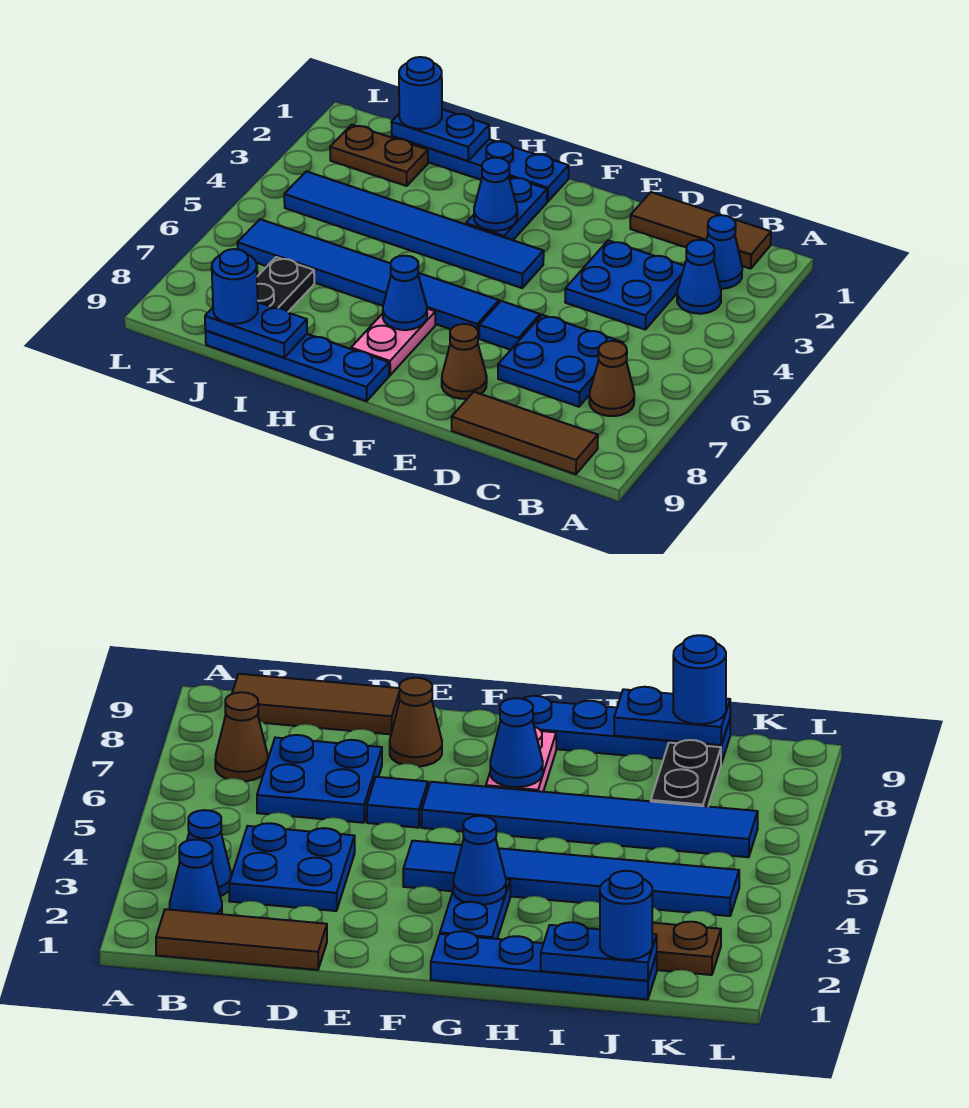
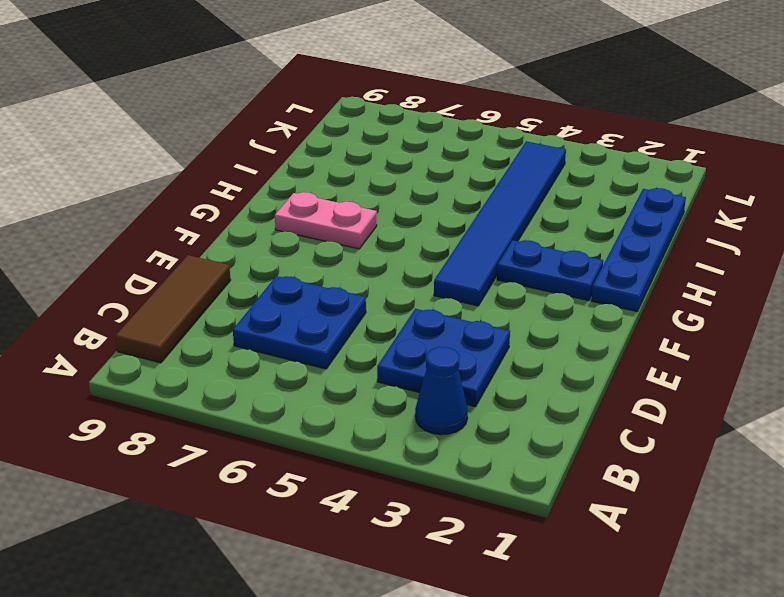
none -> brown tile B1:D1 level 1
none -> blue cone B2 level 1
none -> brown cone B7 level 1

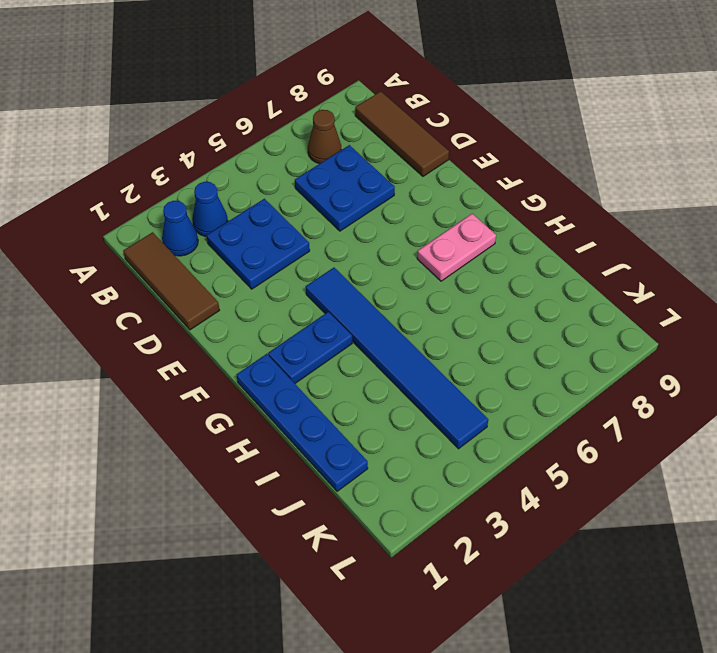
none -> blue tile E6 level 1
none -> brown cone E8 level 1
none -> blue tile F6:K6 level 1

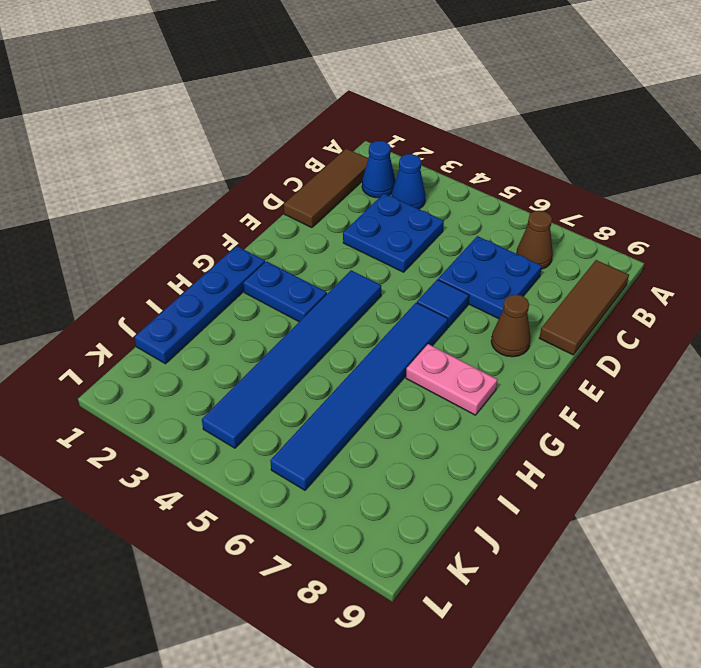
none -> blue plate G9:J9 level 1
none -> brown plate J2:K2 level 1
none -> black plate J7:J8 level 1

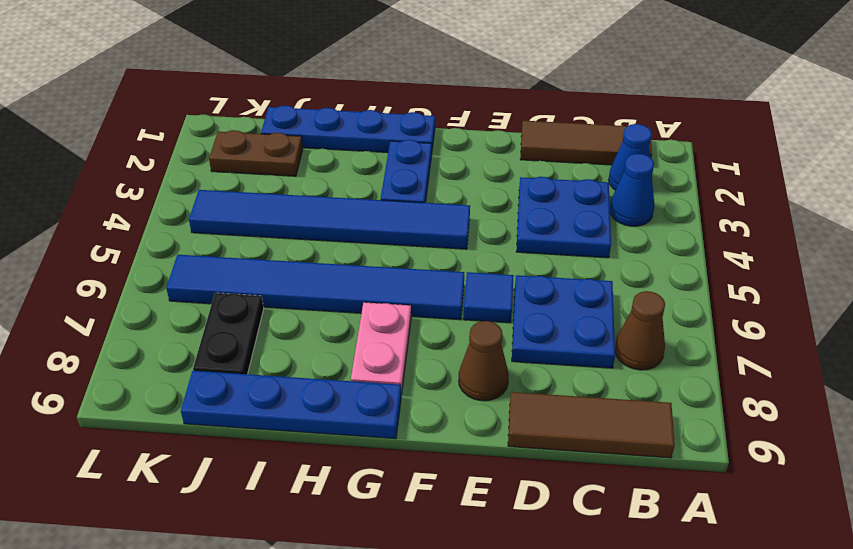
none -> blue cone G3 level 2
none -> blue cone G7 level 2
none -> blue plate I1:J1 level 2

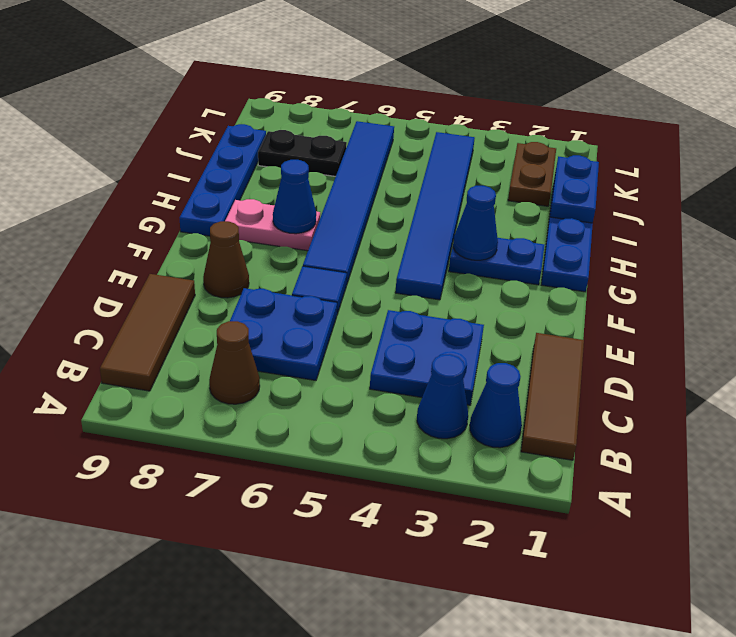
none -> blue plate I9:J9 level 2
none -> blue round brick J1 level 3
none -> blue round brick J9 level 3

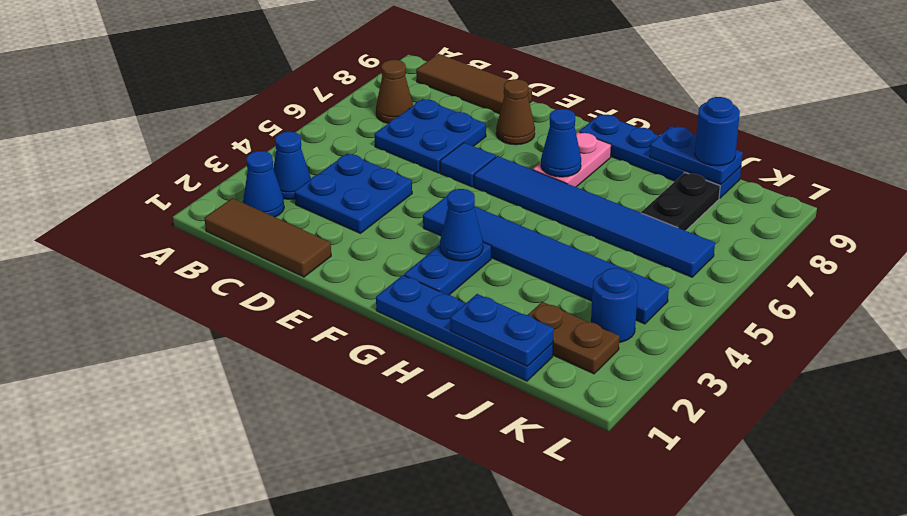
blue round brick K3 level 1 -> blue round brick J1 level 3

